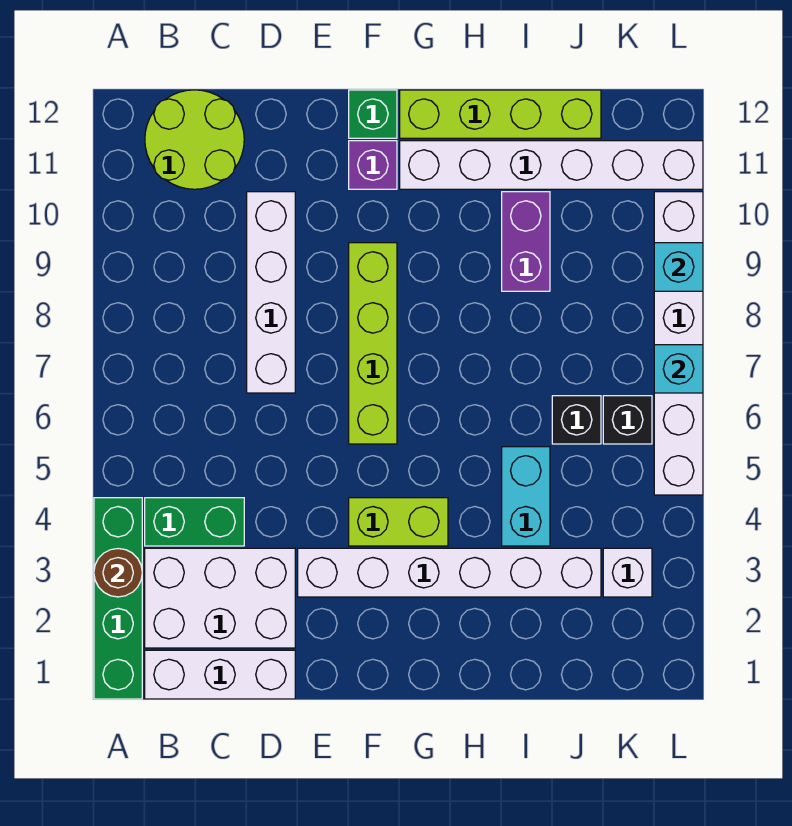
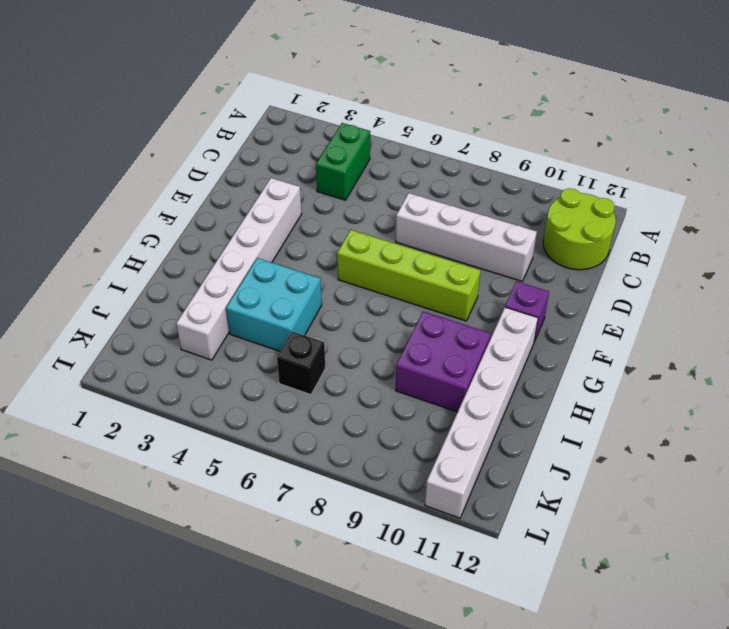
cyan brick H4:I5 level 1 -> cyan brick I4:I5 level 1
purple brick H9:I10 level 1 -> purple brick I9:I10 level 1
none -> green brick A1:A4 level 1
none -> white brick B1:D1 level 1
none -> white brick B2:D3 level 1

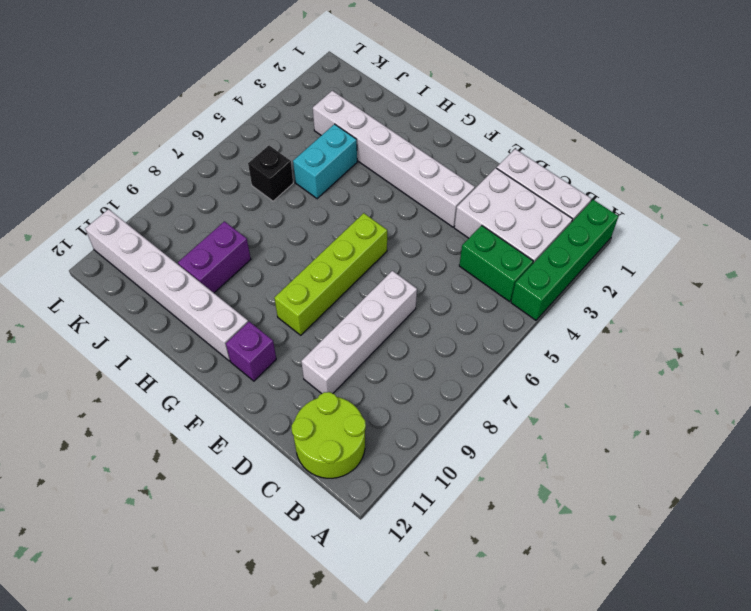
none -> lime brick F4:G4 level 1
none -> green brick F12 level 1
none -> lime brick G12:J12 level 1

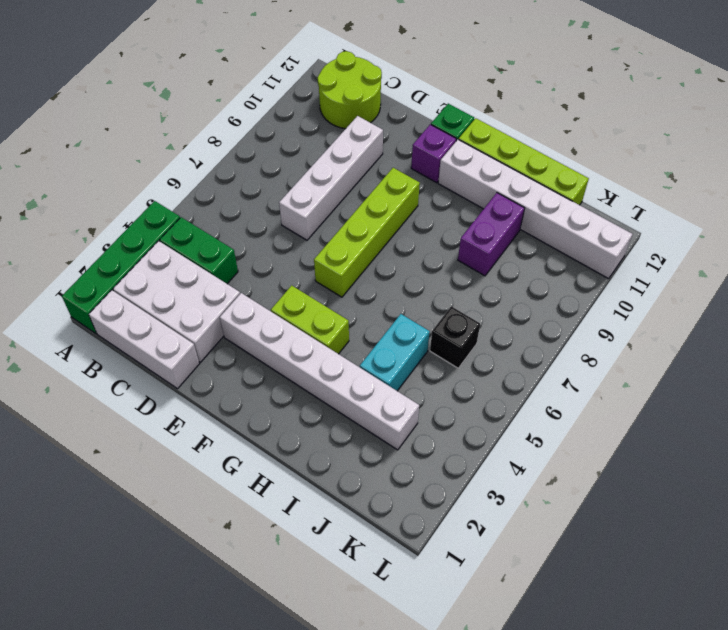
none -> white brick K3 level 1
none -> black brick K6 level 1
none -> white brick L5:L10 level 1

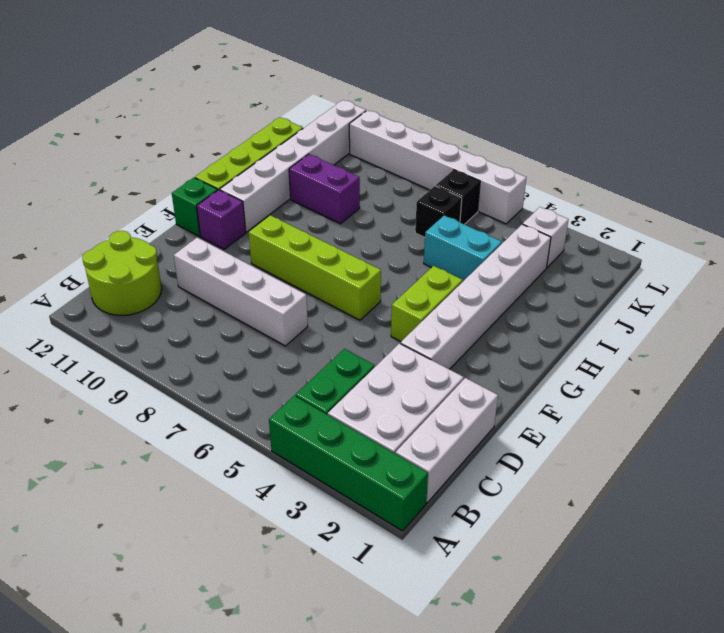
none -> brown round brick A3 level 2
none -> cyan brick L7 level 2
none -> cyan brick L9 level 2

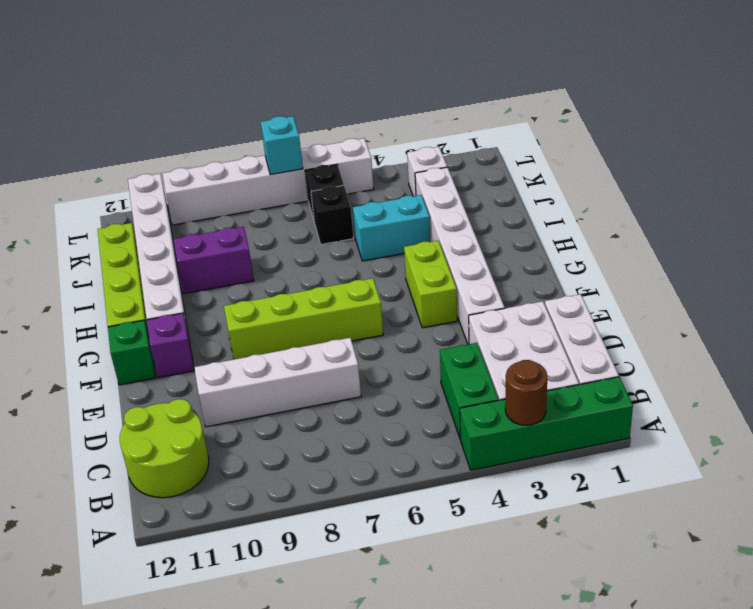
none -> cyan brick L9 level 2

